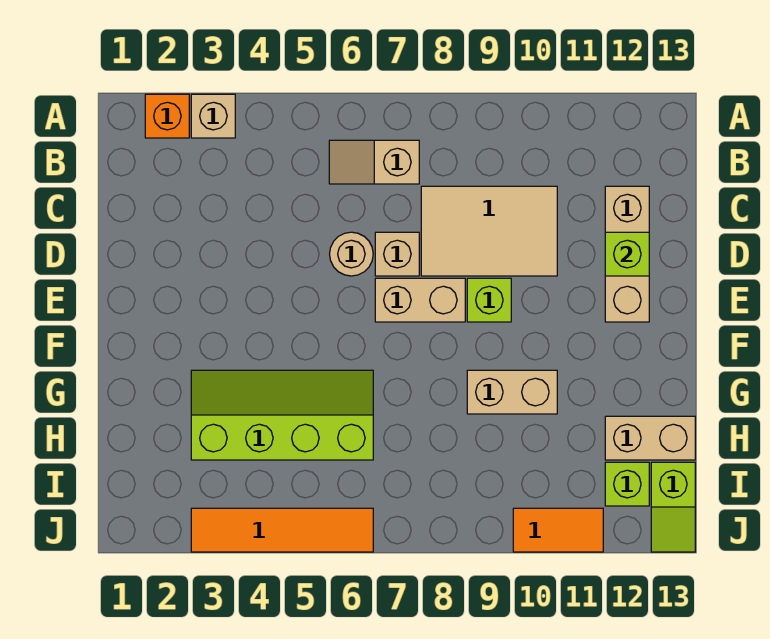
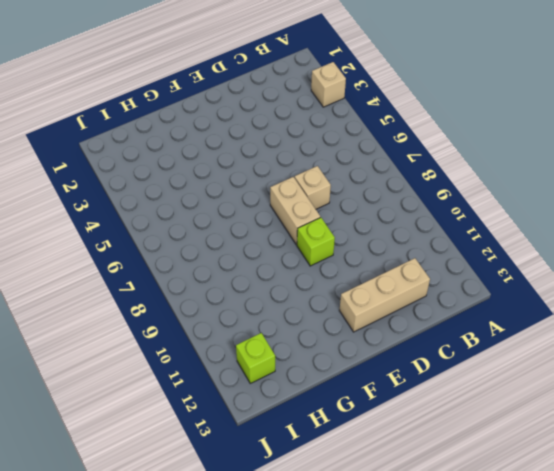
none -> orange brick A2 level 1
none -> tan slope B6:B7 level 1 top 7
none -> tan tile C8:D10 level 1

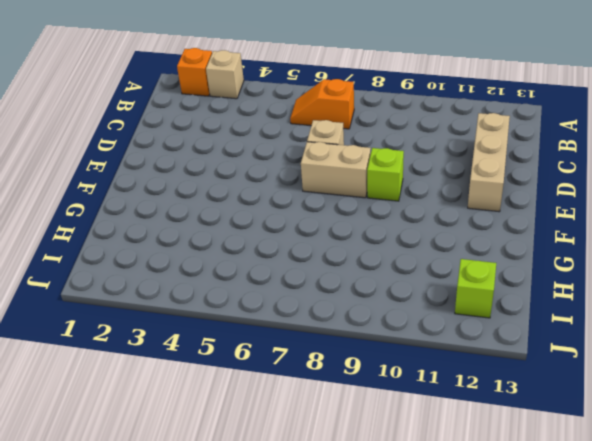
orange slope B6:B7 level 1 top 7 -> tan slope B6:B7 level 1 top 7
none -> tan tile C8:D10 level 1
none -> tan round brick D6 level 1
none -> lime slope G3:H6 level 1 top H

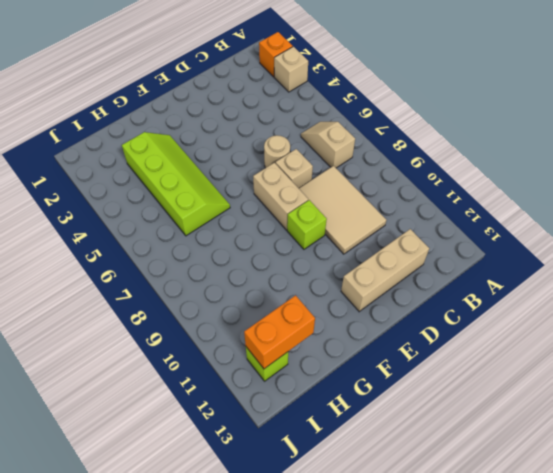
orange brick H12:I12 level 2 -> none
none -> tan brick G9:G10 level 1
none -> tan brick H12:H13 level 1
none -> lime slope I13:J13 level 1 top I

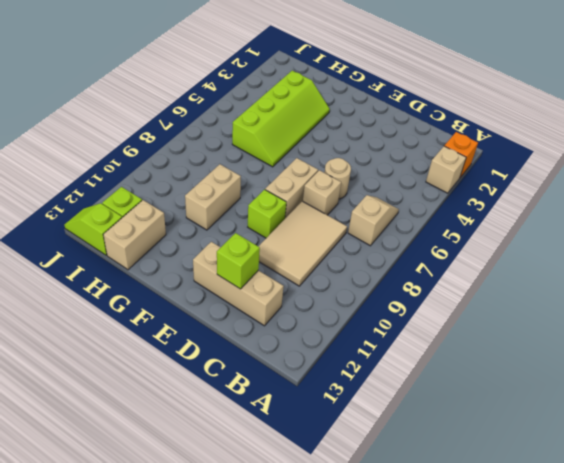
none -> orange tile J3:J6 level 1
none -> orange tile J10:J11 level 1

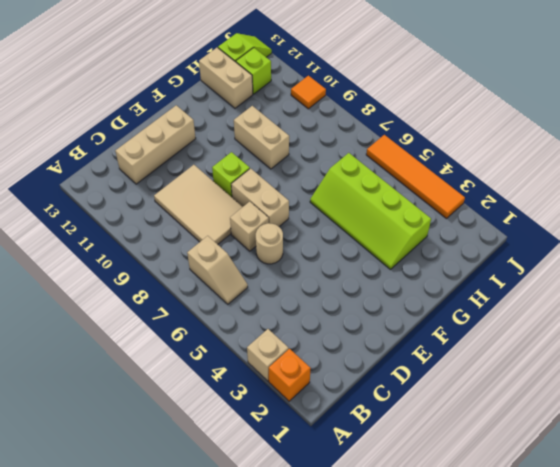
orange tile J10 level 1 -> orange tile J10:J11 level 1
none -> lime brick D12 level 2

